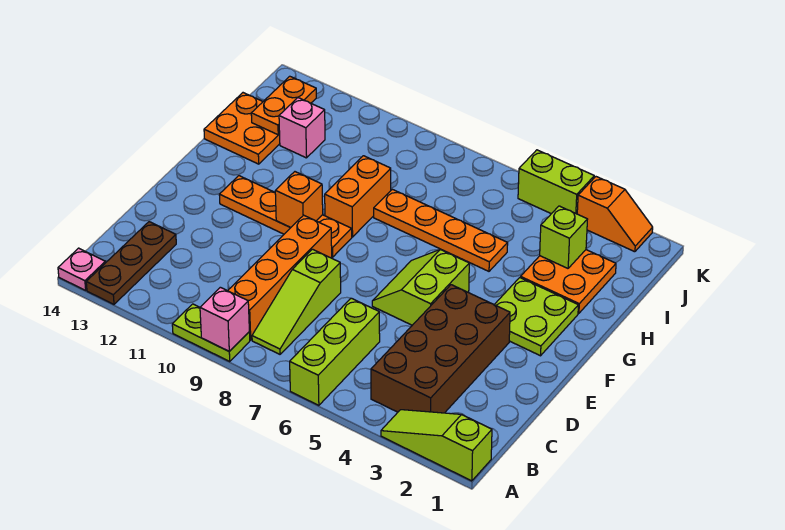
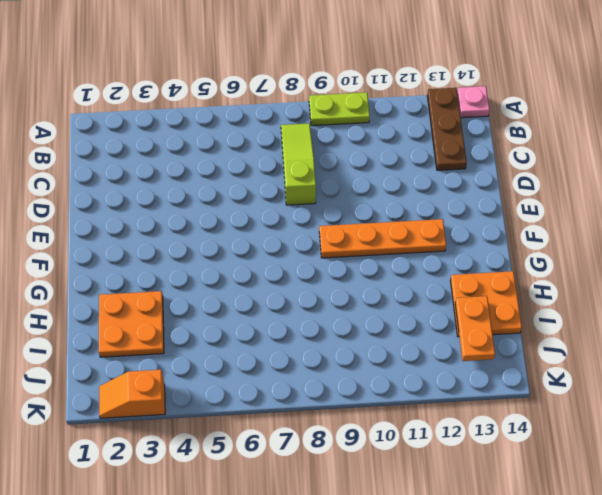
none -> lime slope A1:A3 level 1 top 1
none -> lime brick A6:C6 level 1
none -> brown brick B3:E4 level 1

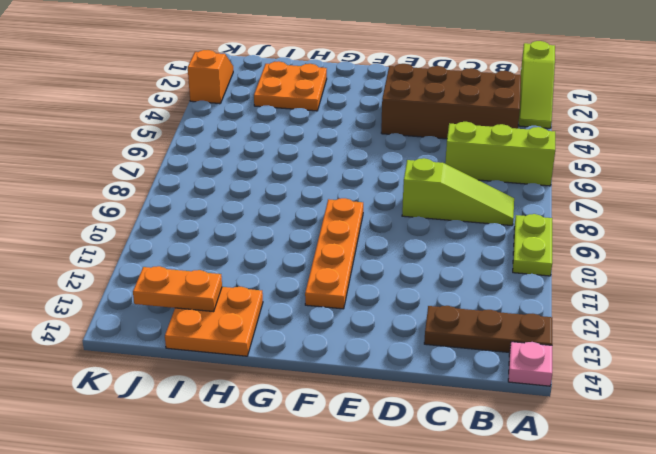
none -> orange brick B9:E9 level 1
none -> lime slope E5:F6 level 1 top 5
none -> lime plate F2:G3 level 1

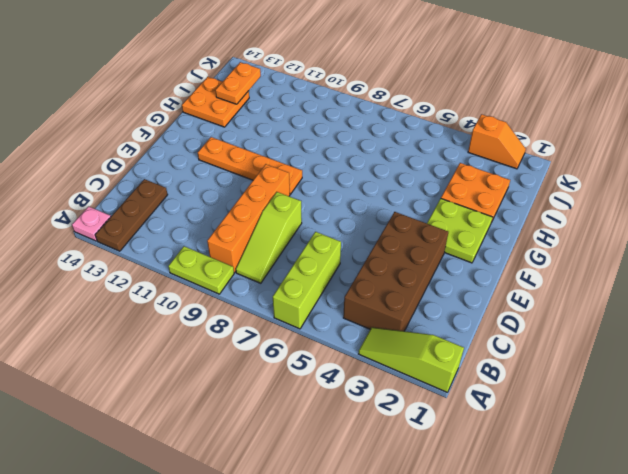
none -> lime slope E5:F6 level 1 top 5
none -> orange brick G9:H9 level 1
none -> orange plate H5:H8 level 1

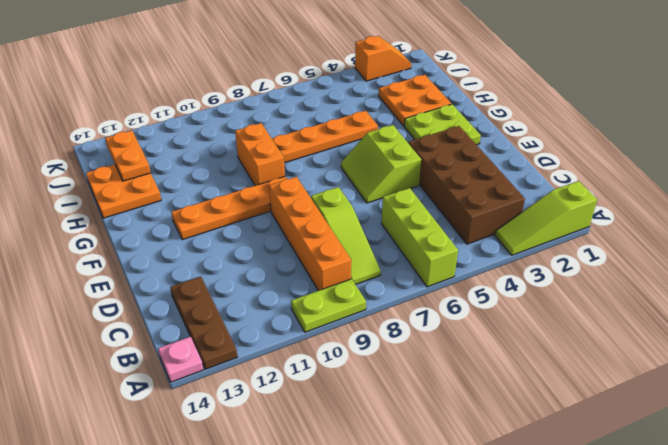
none -> pink brick I12 level 1
none -> lime brick K4:K5 level 1
none -> pink brick A9 level 2

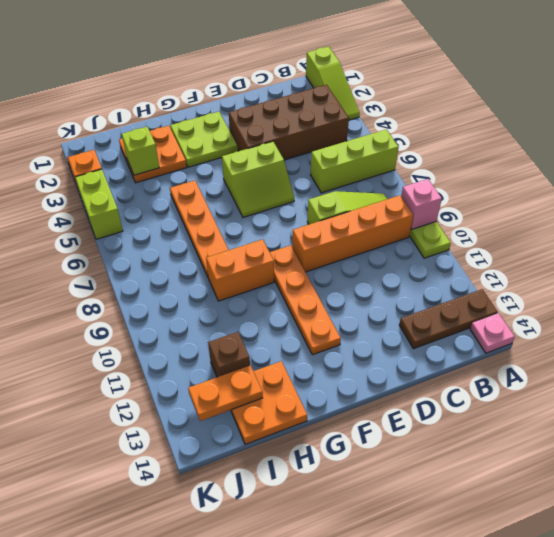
brown brick I12 level 1 -> pink brick I12 level 1
none -> orange brick F10 level 2

